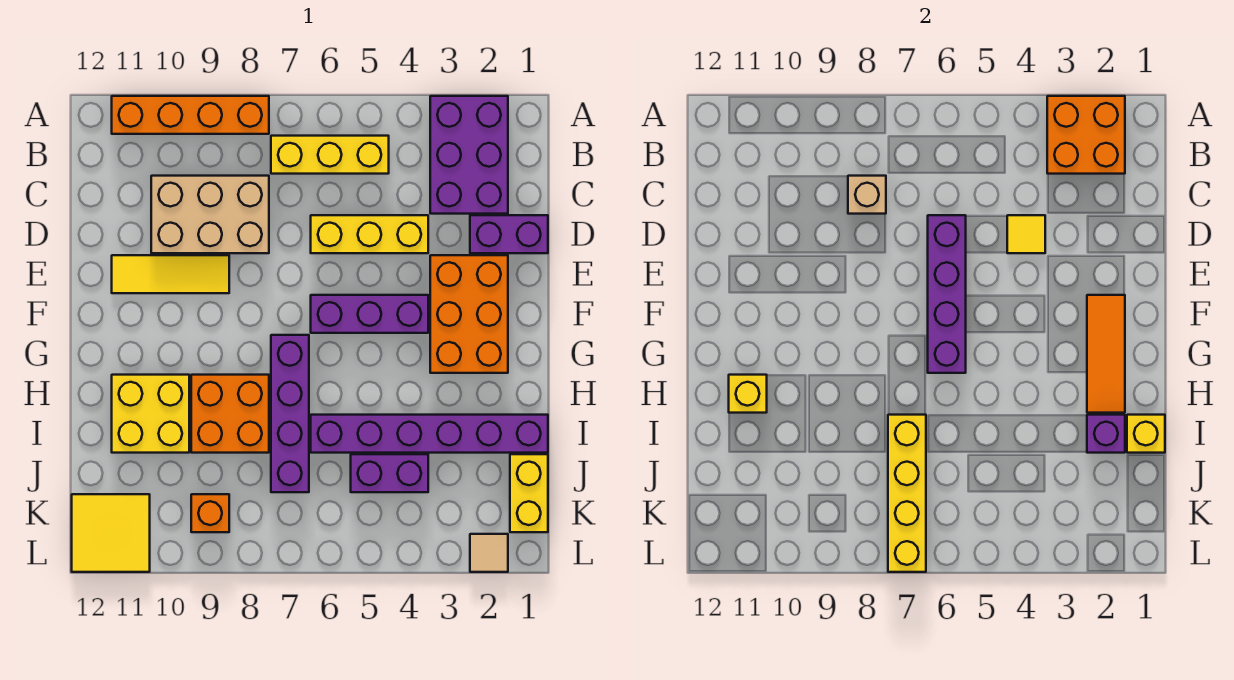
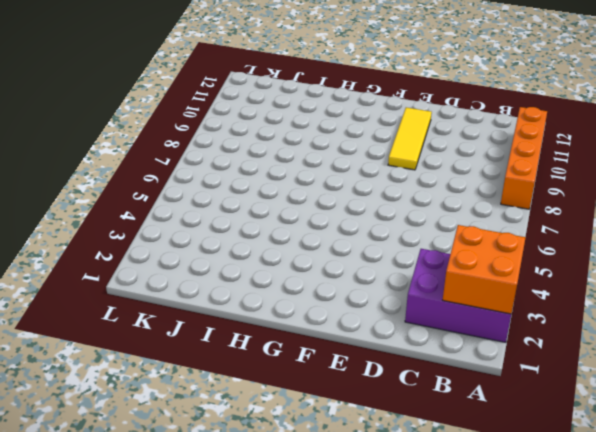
none -> yellow brick B5:B7 level 1
none -> tan brick C8:D10 level 1
none -> purple brick D1:D2 level 1

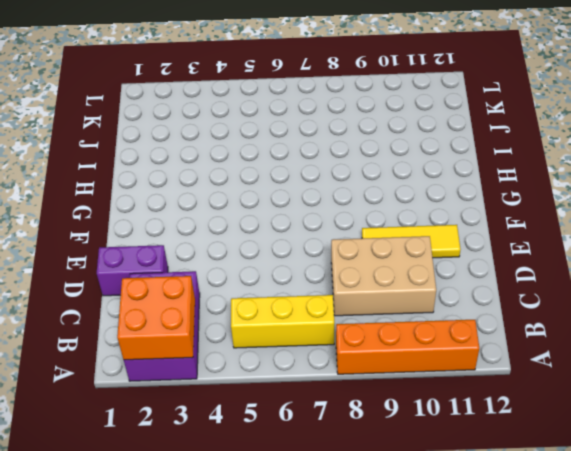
none -> yellow brick D4:D6 level 1
none -> orange brick E2:G3 level 1
none -> purple brick F4:F6 level 1

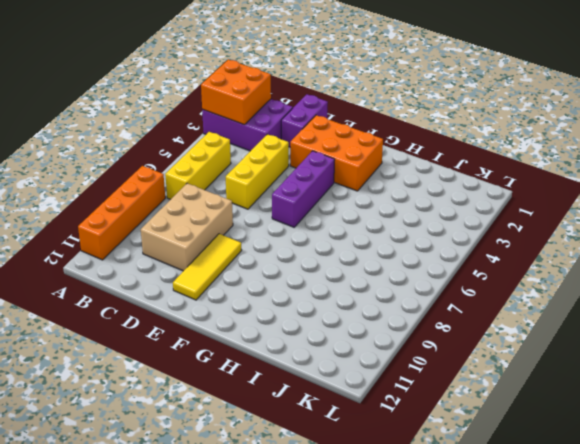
none -> purple brick G7:J7 level 1
none -> orange brick H8:I9 level 1
none -> yellow brick H10:I11 level 1

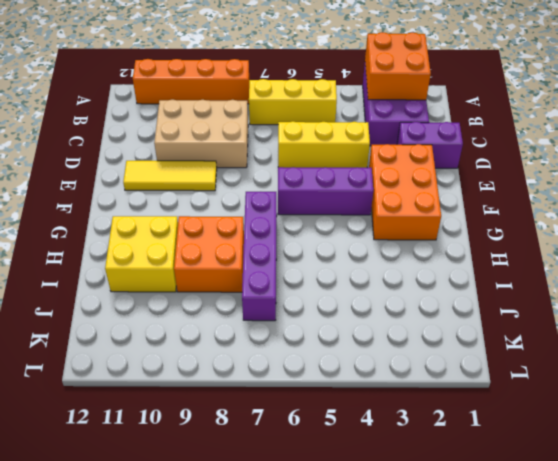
none -> purple brick I1:I6 level 1
none -> yellow brick J1:K1 level 1
none -> purple brick J4:J5 level 1

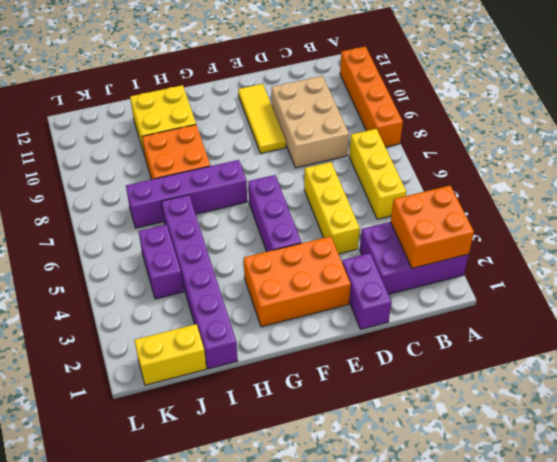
none -> orange brick K9 level 1
none -> yellow tile K11:L12 level 1
none -> tan tile L2 level 1

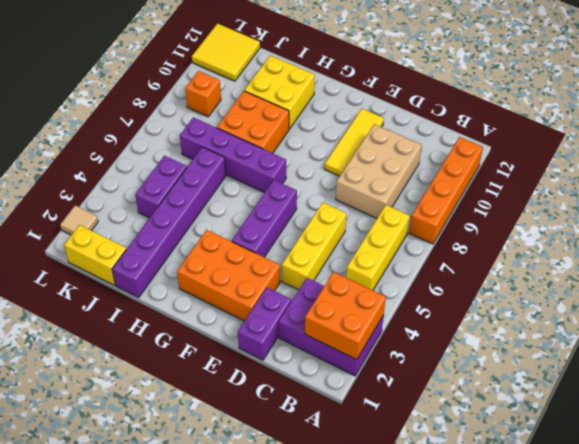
none -> tan brick C8 level 2
none -> yellow tile D4 level 2
none -> purple brick D6:G6 level 2

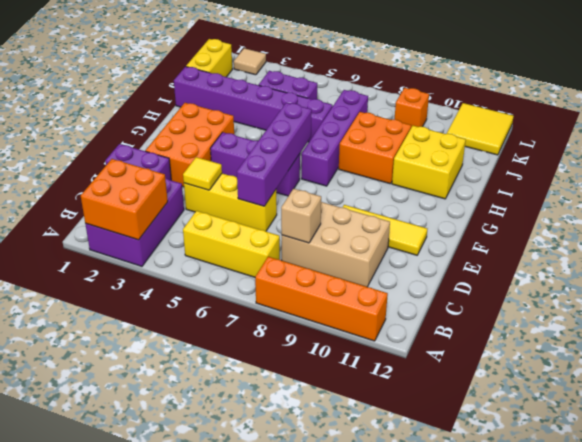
none -> orange tile F2:H2 level 2
none -> yellow brick H11 level 2
none -> yellow brick I1 level 2

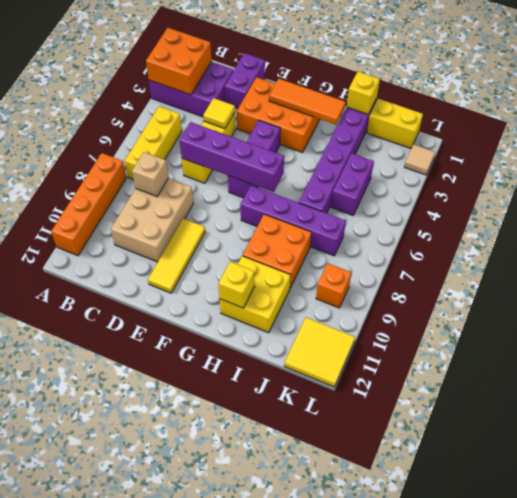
none -> purple brick I2 level 2
none -> yellow brick I7:L7 level 2

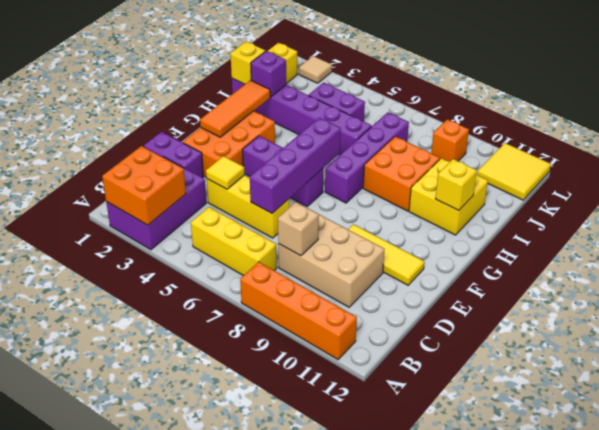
none -> yellow brick I7:L7 level 2

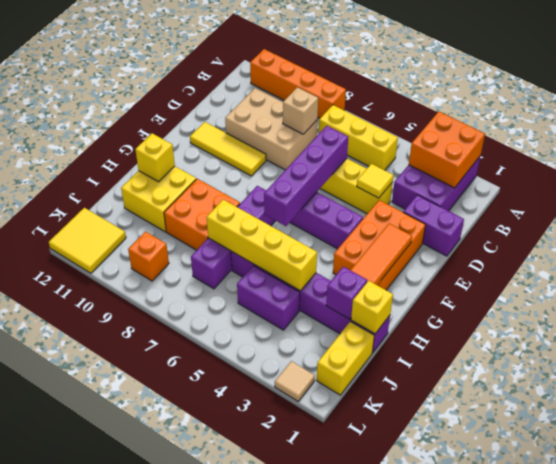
yellow brick I4:I7 level 2 -> yellow brick I7:L7 level 2

